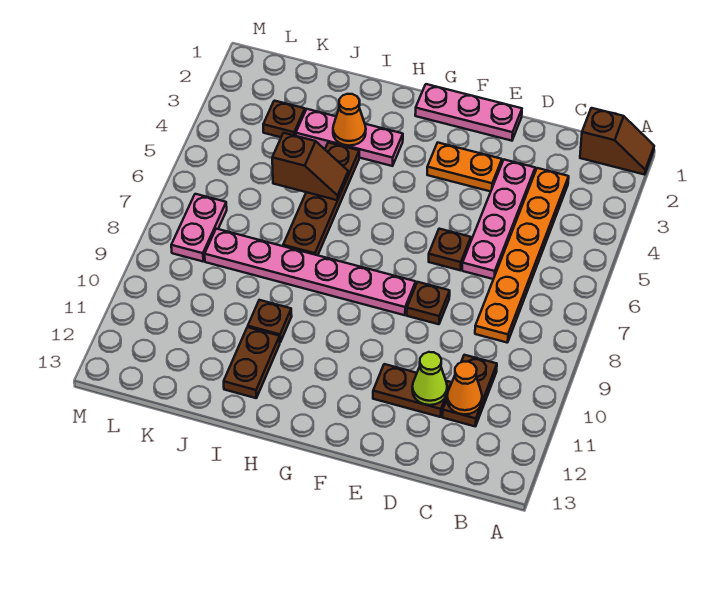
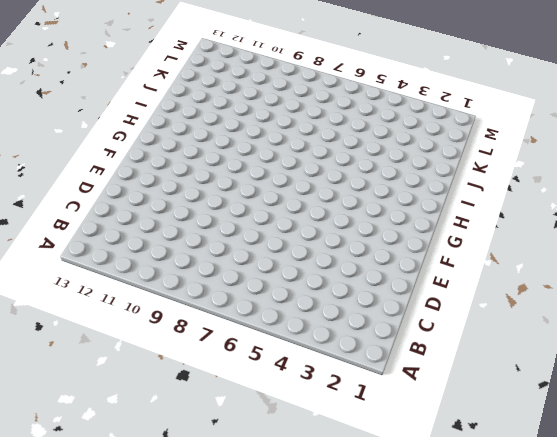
none -> brown slope A1:B1 level 1 top B
none -> orange plate C3:C8 level 1
none -> brown plate C10:C11 level 1

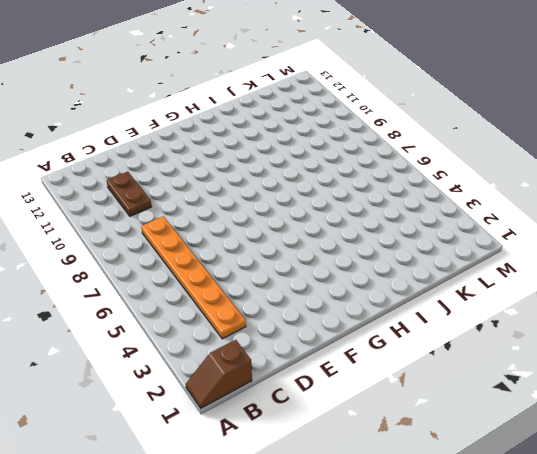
none -> pink plate D3:D6 level 1
none -> brown plate D11:E11 level 1
none -> pink plate E1:G1 level 1

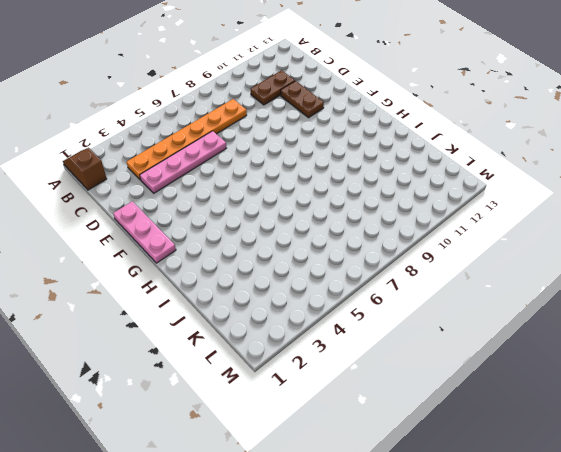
none -> orange plate E3:F3 level 1
none -> brown plate E6 level 1
none -> brown plate E8 level 1

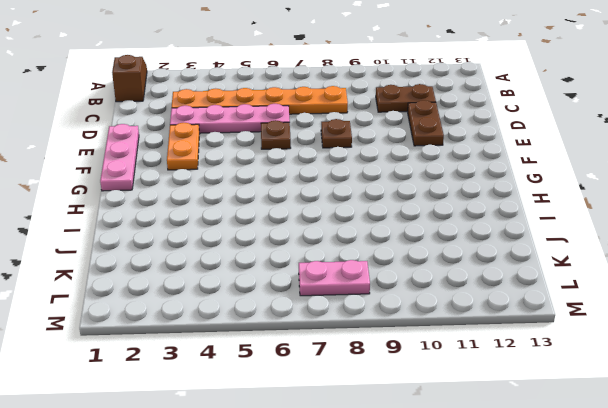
none -> pink plate F8:K8 level 1
none -> pink plate H3:J3 level 1
none -> brown plate I4:I7 level 1

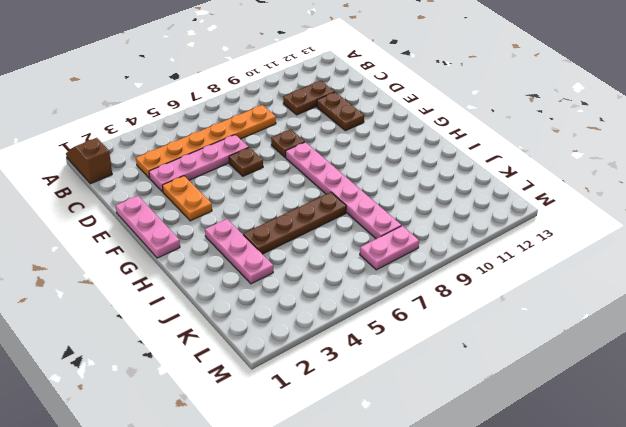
none -> brown plate I10 level 1
none -> brown plate I11:I12 level 1
none -> brown plate K3 level 1

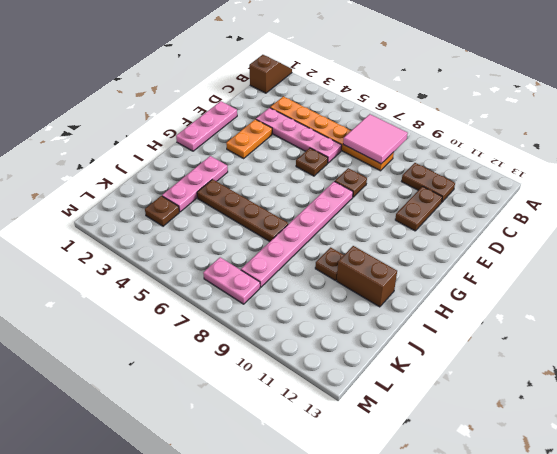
pink tile B7:C8 level 2 -> none
brown brick I11:I12 level 1 -> brown plate I11:I12 level 1
none -> orange cone C11 level 2
none -> lime cone D11 level 2
none -> orange cone I3 level 2

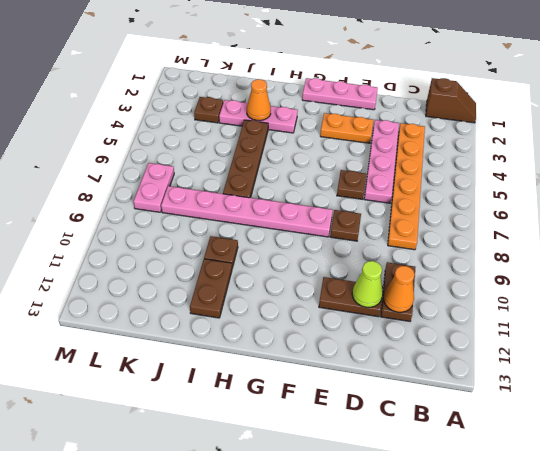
none -> brown slope I5:J5 level 2 top J

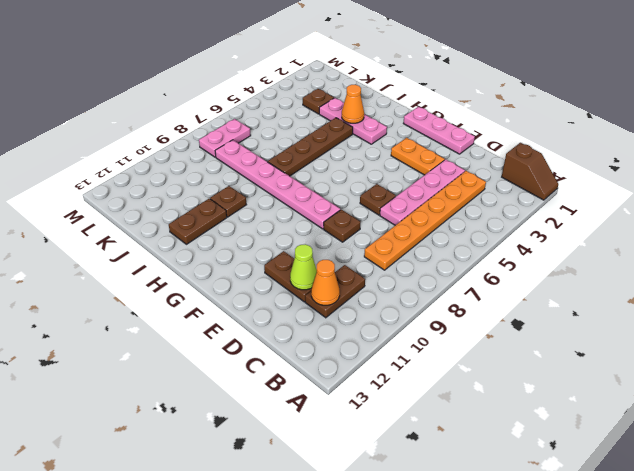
none -> brown slope I5:J5 level 2 top J

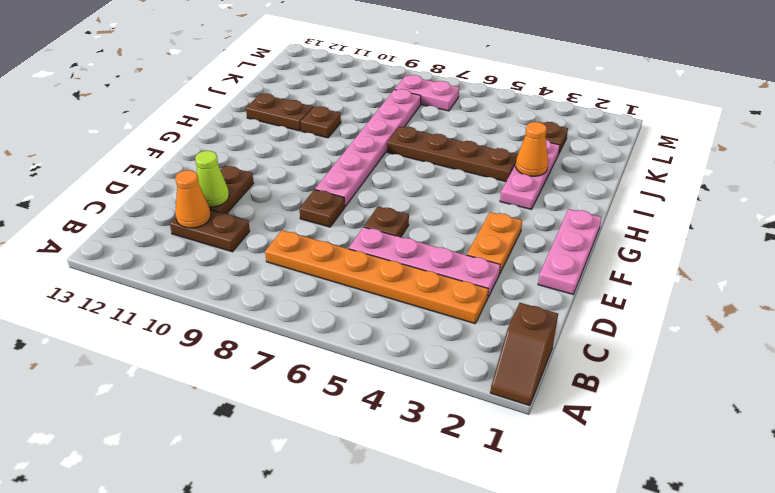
none -> brown slope I5:J5 level 2 top J

